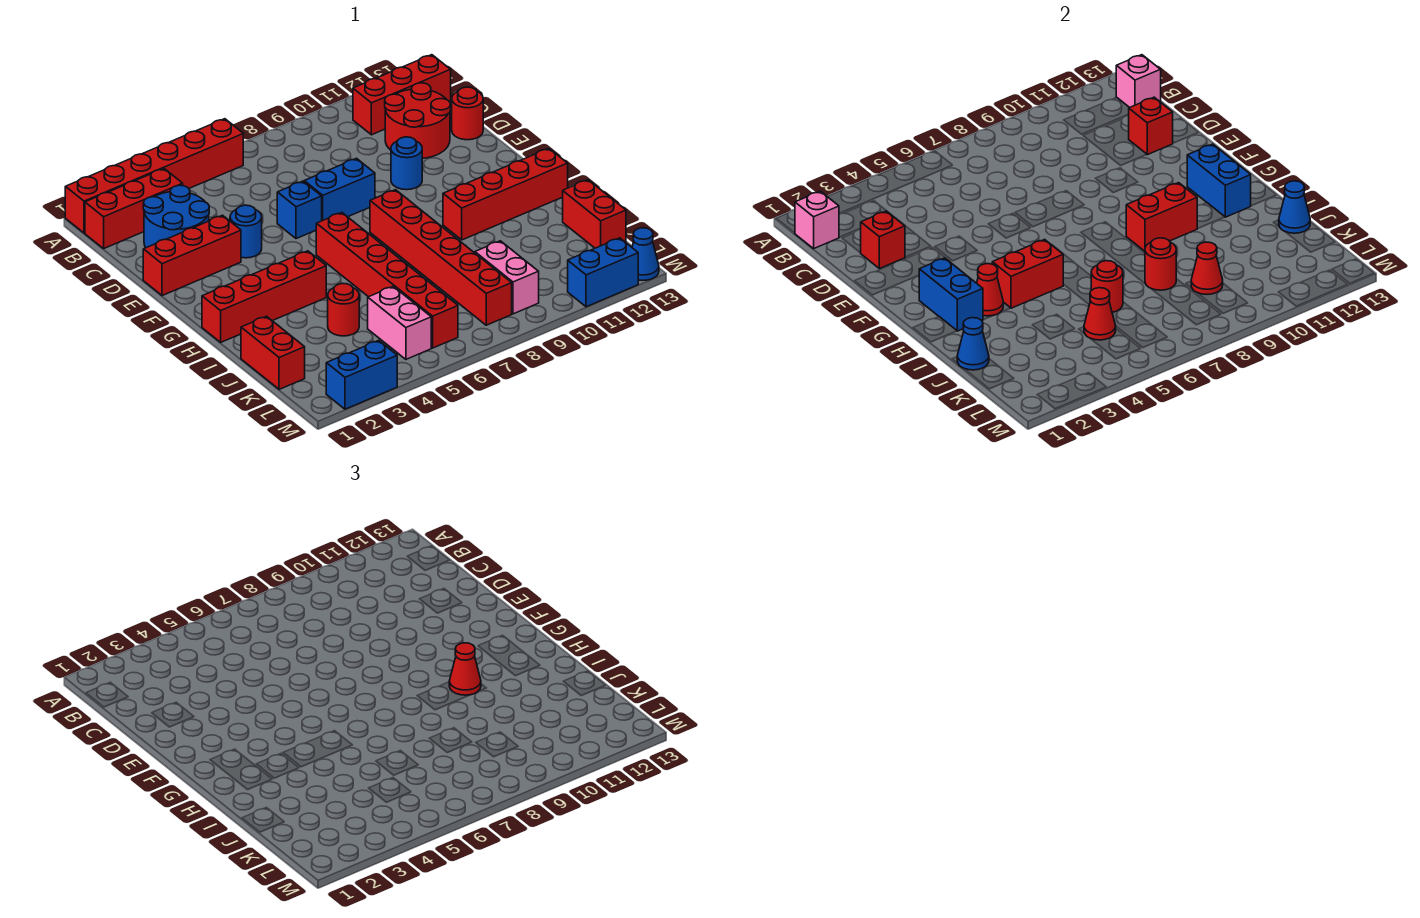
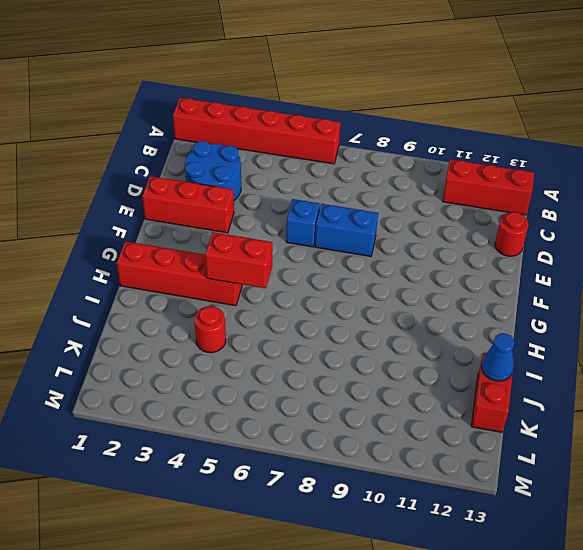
none -> red brick B1:B3 level 1
none -> red round brick C11:D12 level 1
none -> blue round brick E4 level 1
none -> blue round brick E10 level 1

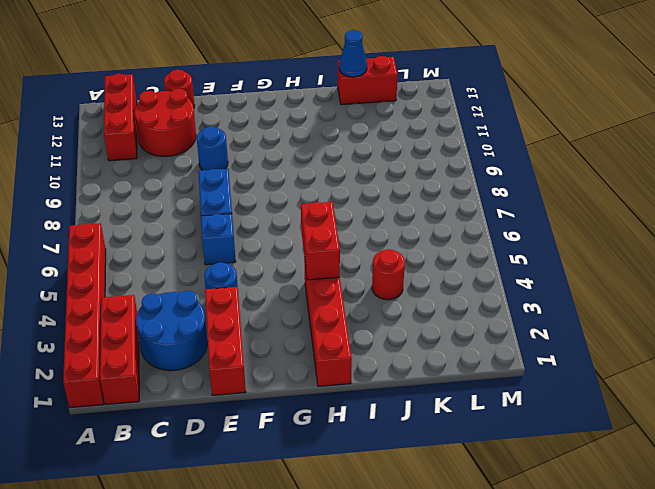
none -> red brick G6:L6 level 1
none -> red brick G8:L8 level 1
none -> red brick H10:H13 level 1
none -> red brick J1:K1 level 1

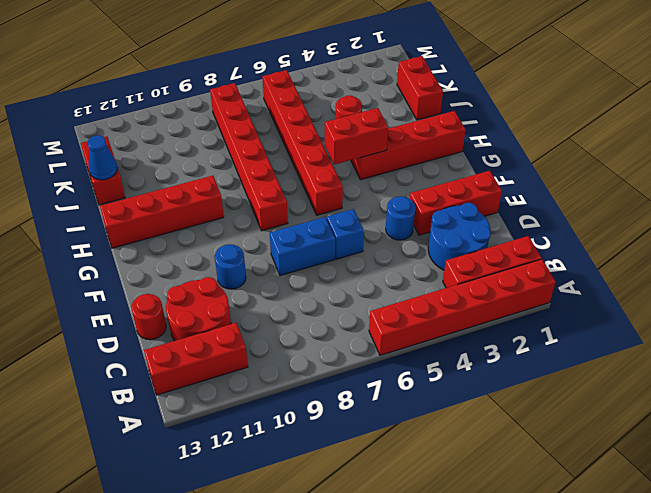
none -> pink brick K5:L5 level 1
none -> pink brick K9:L9 level 1
none -> blue brick M2:M3 level 1
none -> blue brick M11:M12 level 1

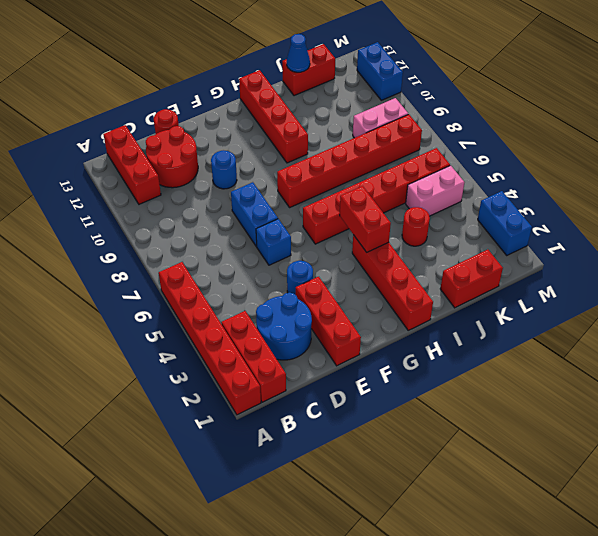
none -> blue cone M13 level 1
none -> pink brick B1 level 2
none -> pink brick B13 level 2
none -> red brick D2 level 2

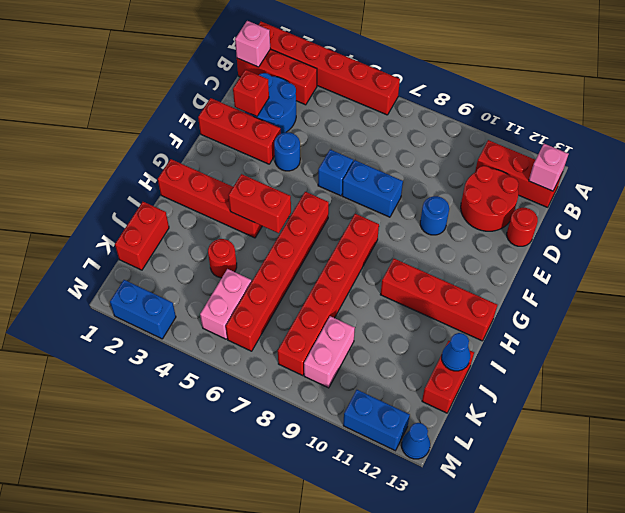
none -> red brick D12 level 2
none -> blue brick G2:H2 level 2
none -> blue brick G12:H12 level 2
none -> red cone H3 level 2

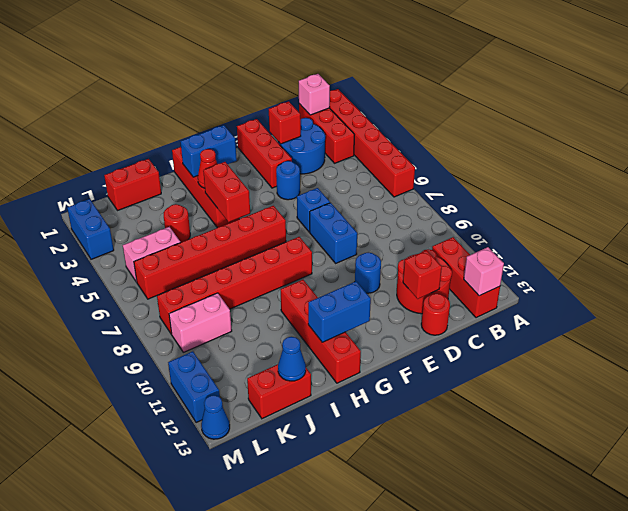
none -> red brick H9:H10 level 2
none -> blue cone J1 level 2
none -> red round brick J6 level 2
none -> red round brick J8 level 2

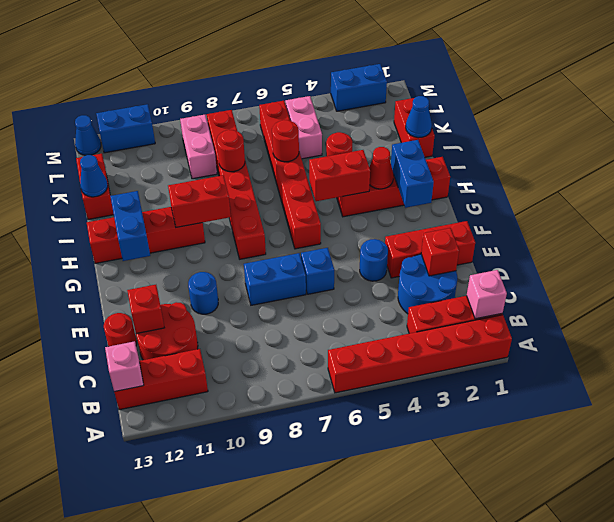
none -> red cone K5 level 2
none -> red cone K9 level 2
none -> red cone H10 level 3

